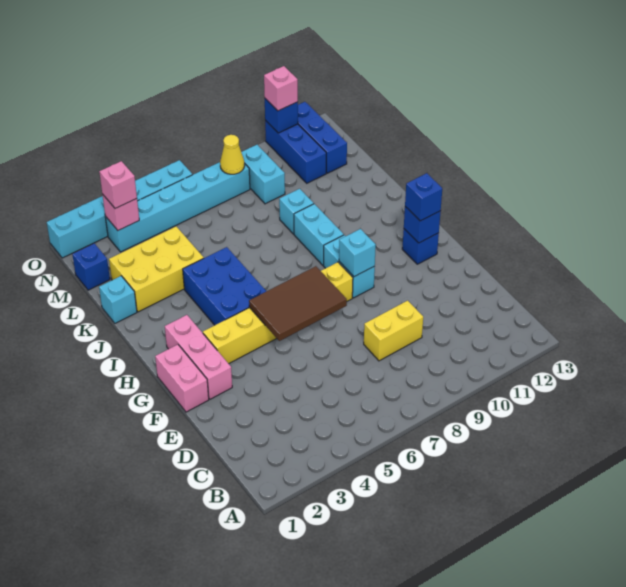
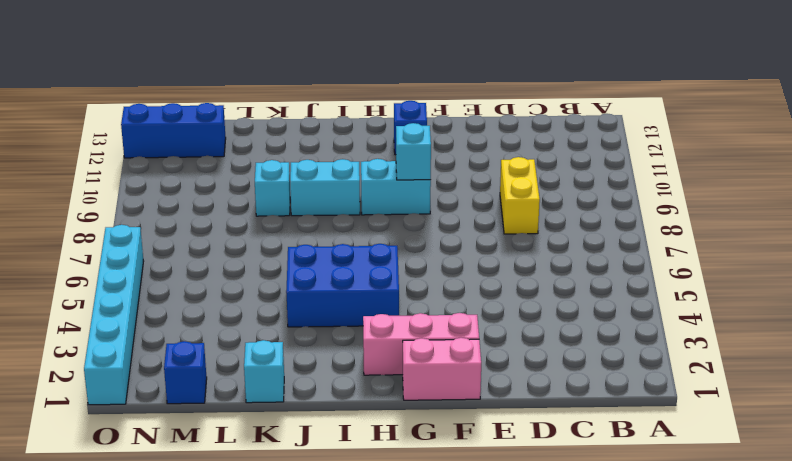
none -> yellow brick G3:G8 level 1
none -> yellow brick K2:L4 level 1
none -> cyan brick M9:N9 level 1

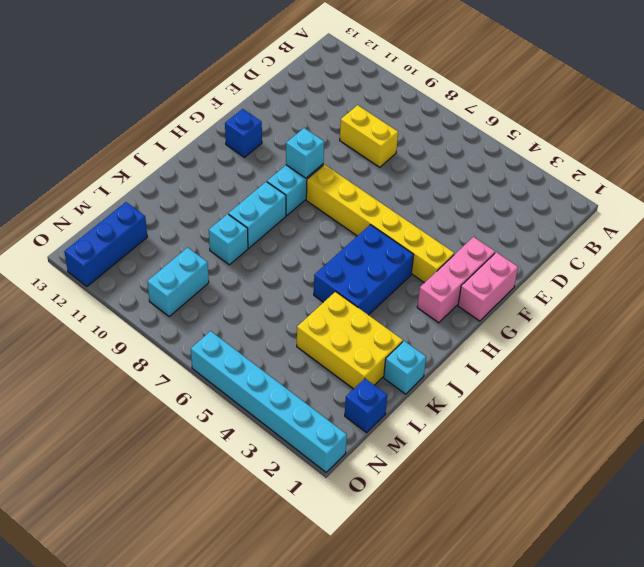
none -> blue brick M11:O11 level 1
none -> cyan brick N3:N8 level 1
none -> brown tile F5:G7 level 2

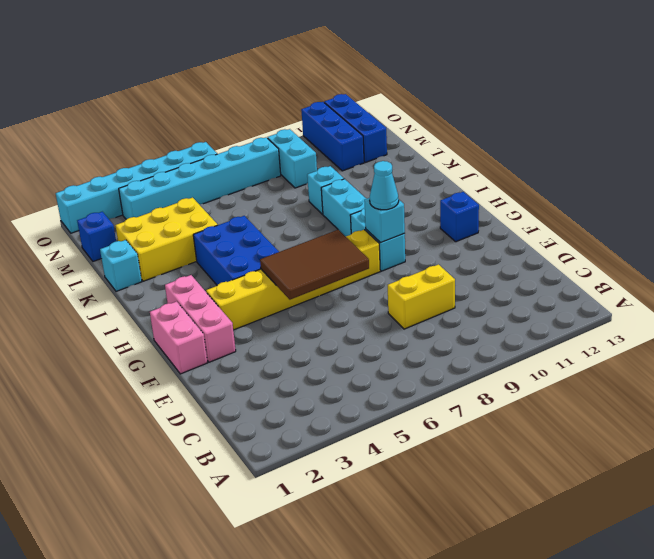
cyan cone G9 level 3 -> none
none -> blue brick G12 level 2
none -> pink brick N3 level 2
none -> yellow cone N8 level 2

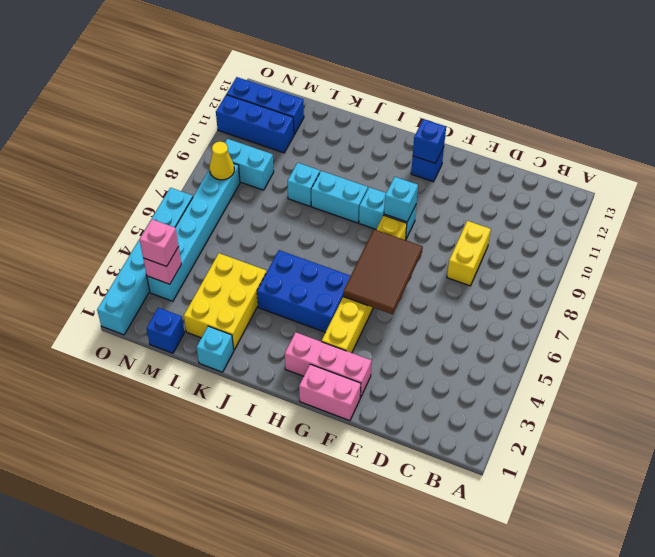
none -> blue brick O11 level 2
none -> blue brick G12 level 3
none -> pink brick O11 level 3

